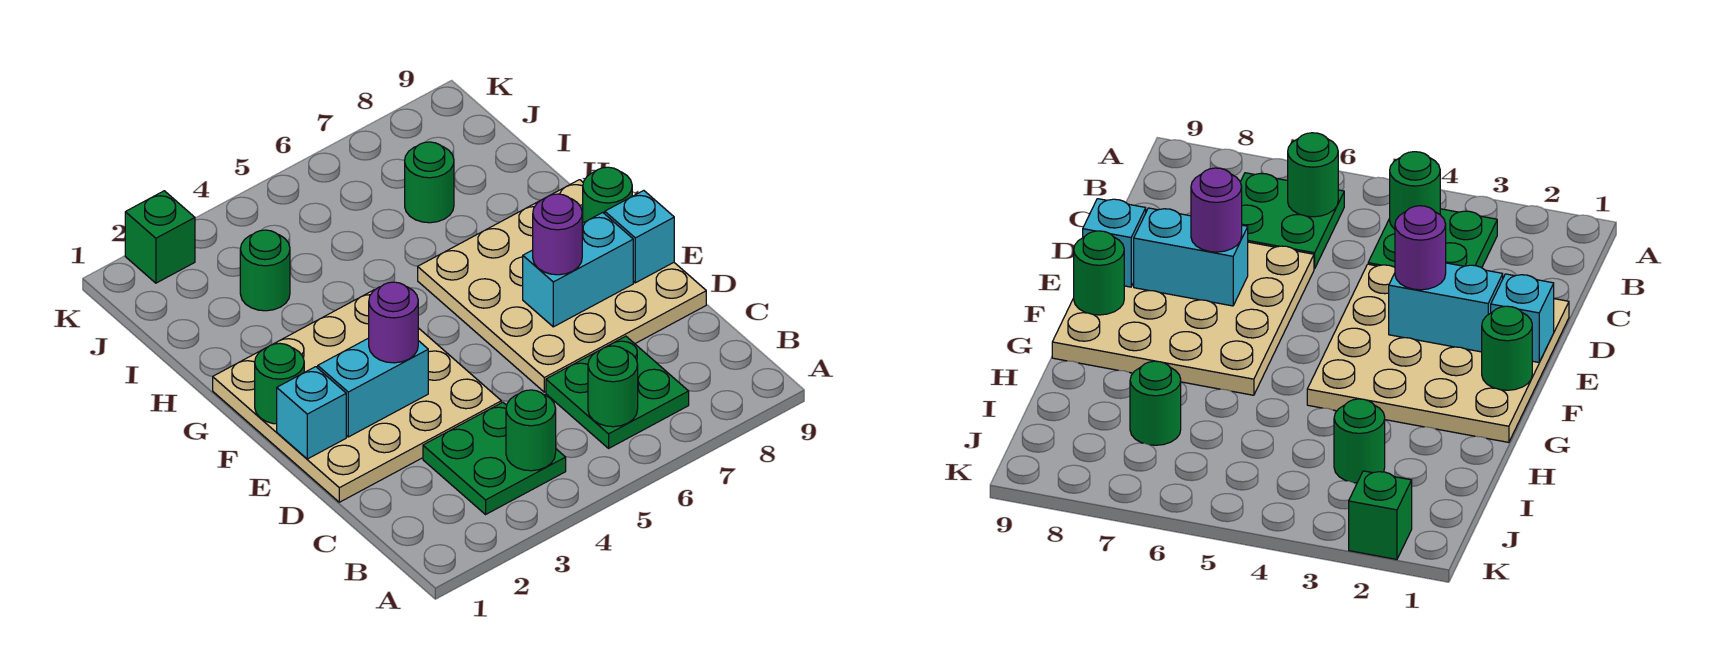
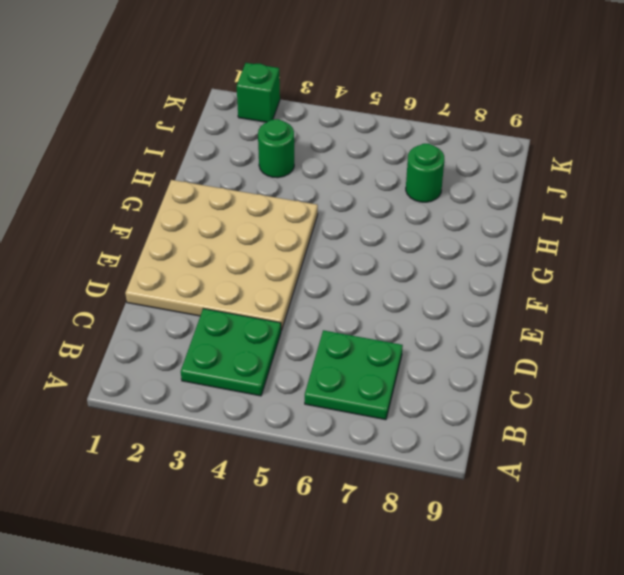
none -> tan plate D6:G9 level 1
none -> green round brick B4 level 2
none -> green round brick B6 level 2

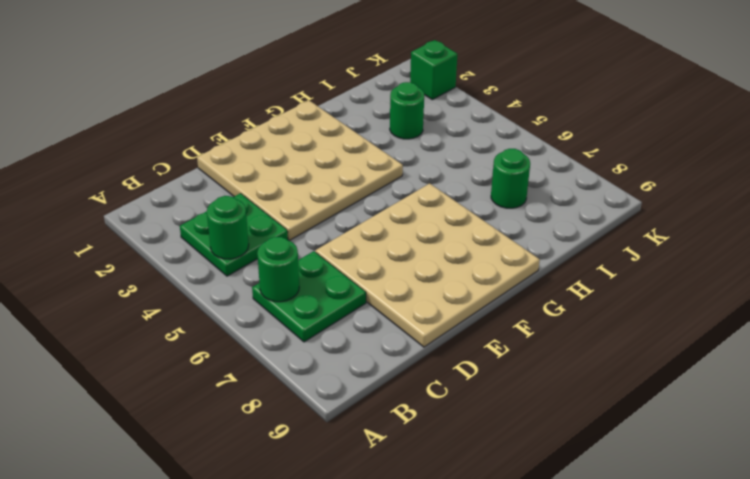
none -> cyan brick E1 level 2
none -> cyan brick E2:E3 level 2
none -> cyan brick E7:E8 level 2

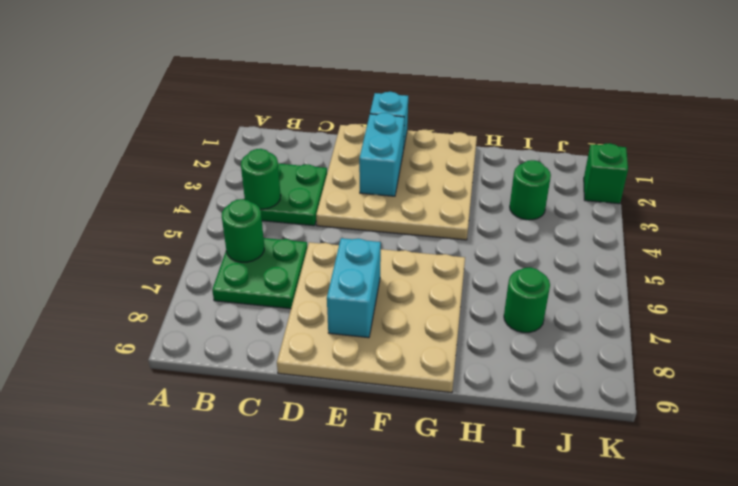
none -> cyan brick E9 level 2
none -> green round brick F1 level 2
none -> green round brick F9 level 2

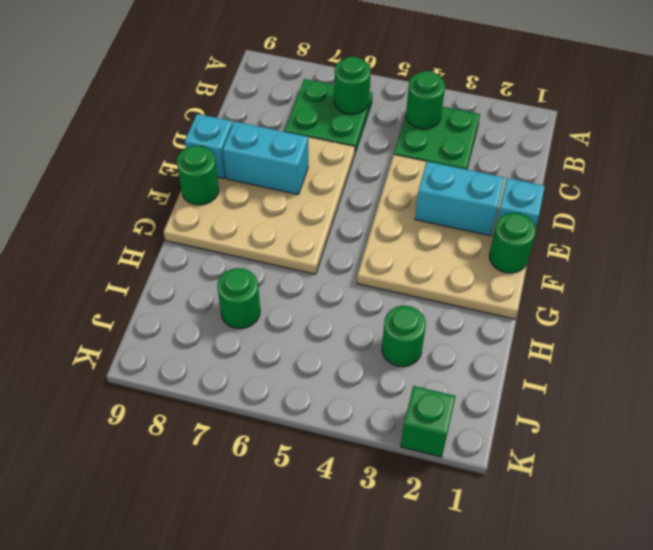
none -> purple round brick E3 level 3
none -> purple round brick E7 level 3

